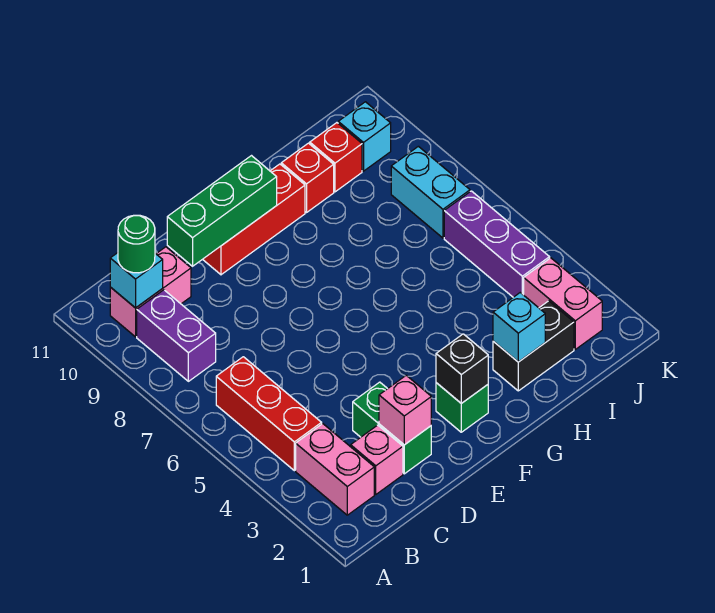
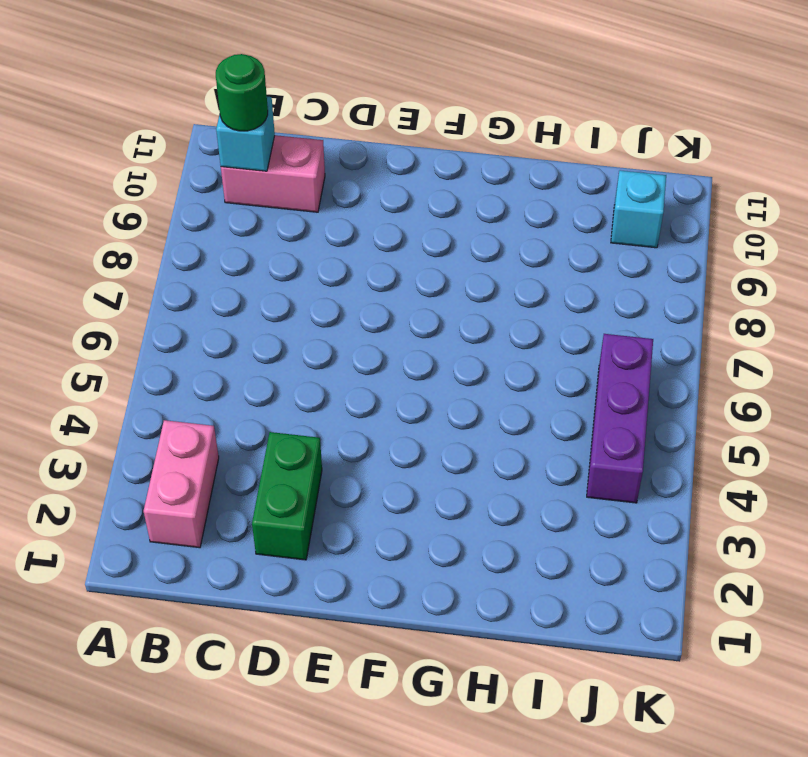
none -> red brick B4:B6 level 1
none -> purple brick B8:B9 level 1
none -> pink brick C2 level 1

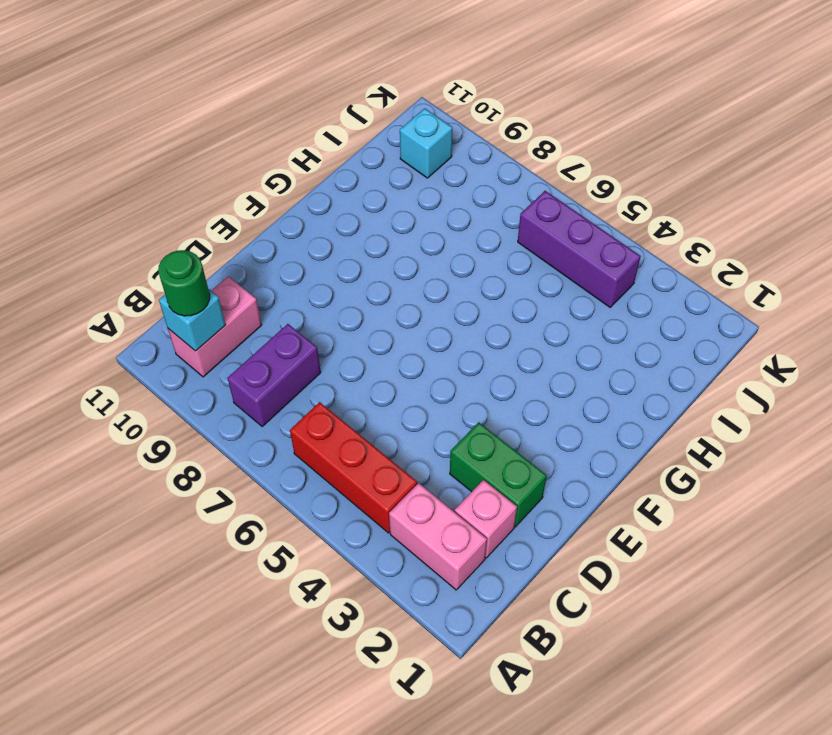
purple brick B8:C8 level 1 -> purple brick B8:B9 level 1
none -> red brick E10:G10 level 1
none -> green brick F2 level 1
none -> black brick H2:I2 level 1

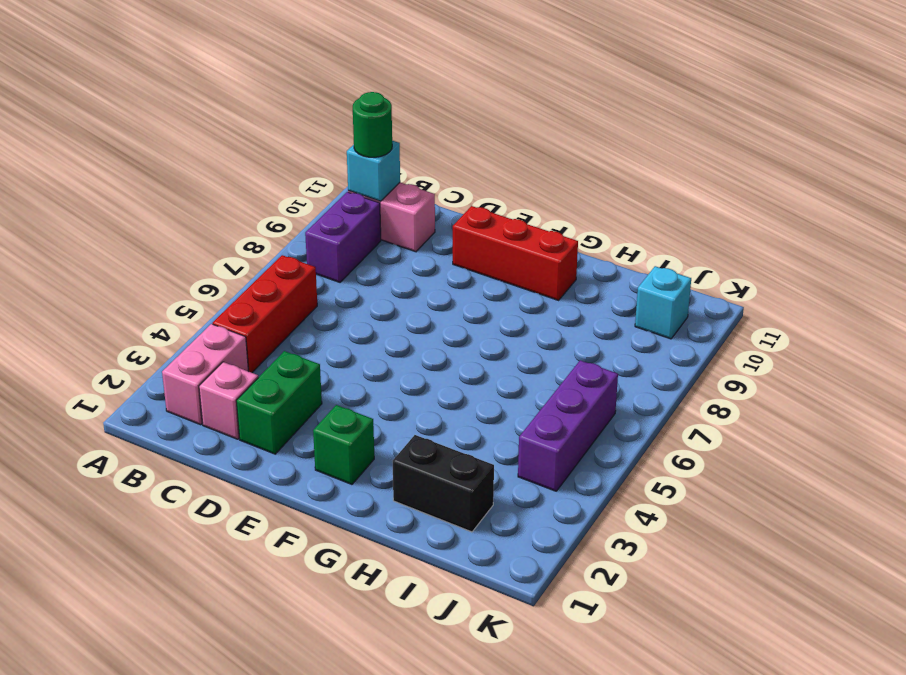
none -> red brick H10 level 1
none -> red brick I10 level 1
none -> pink brick J2:J3 level 1

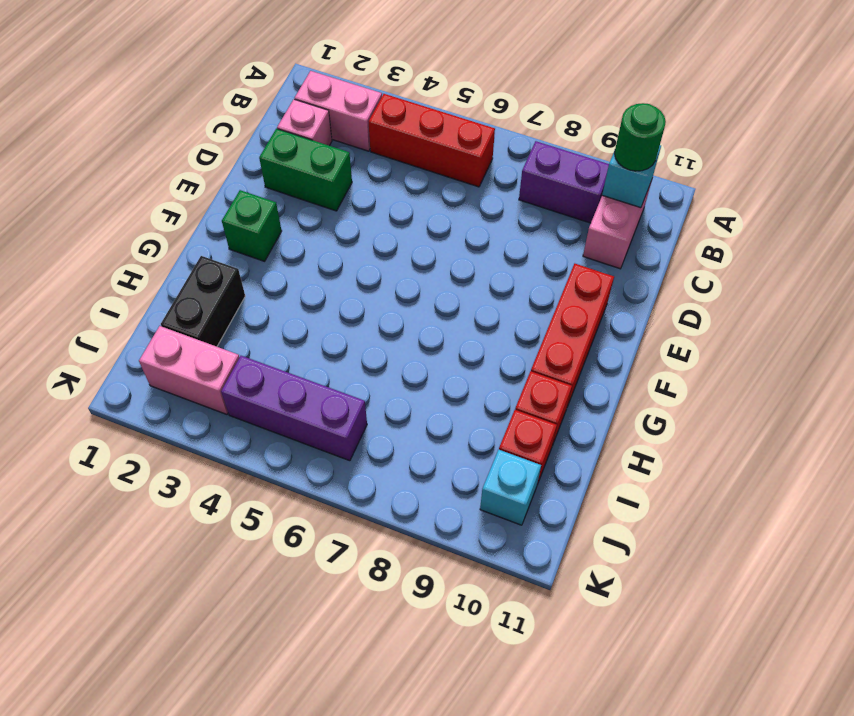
none -> cyan brick J7:J8 level 1
none -> pink brick D2 level 2
none -> green brick D10:F10 level 2

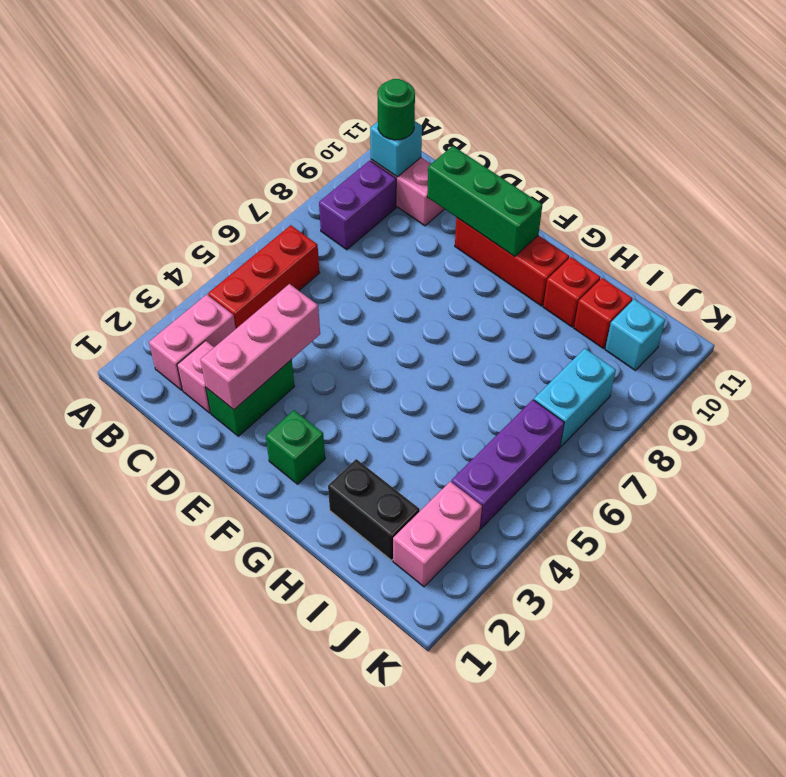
pink brick D2:D4 level 2 -> pink brick D2 level 2
none -> black brick F2 level 2
none -> cyan brick H2 level 2

